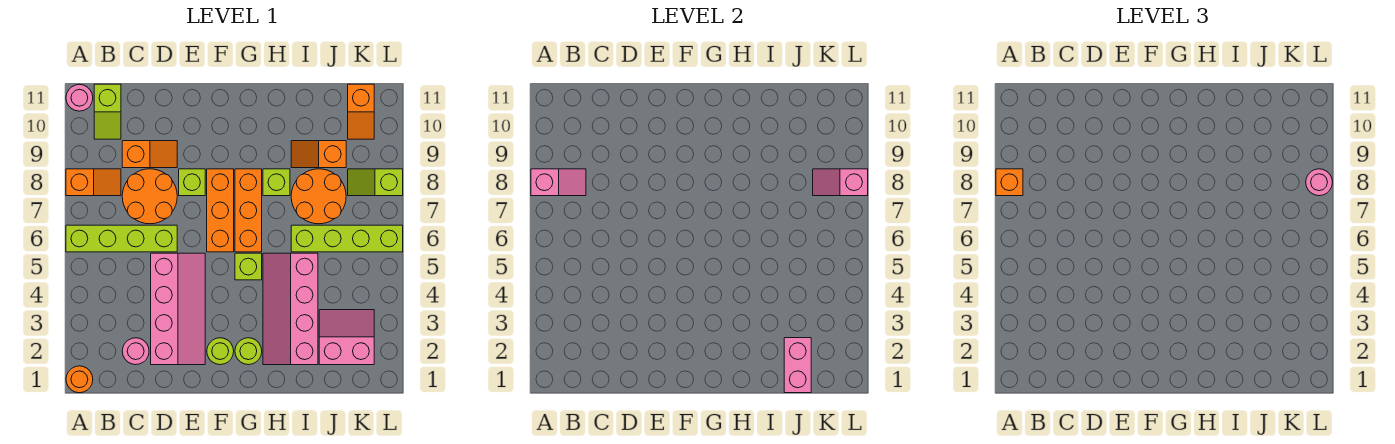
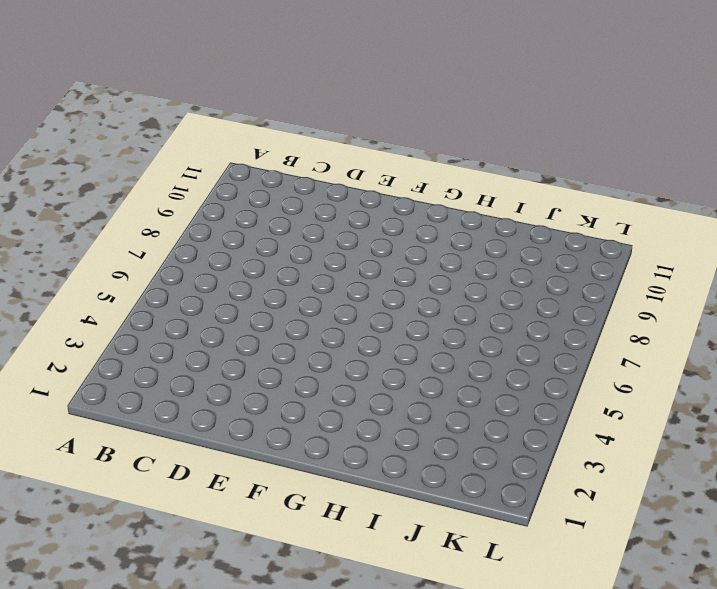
none -> orange round brick A1 level 1
none -> lime brick A6:D6 level 1
none -> orange slope A8:B8 level 1 top A

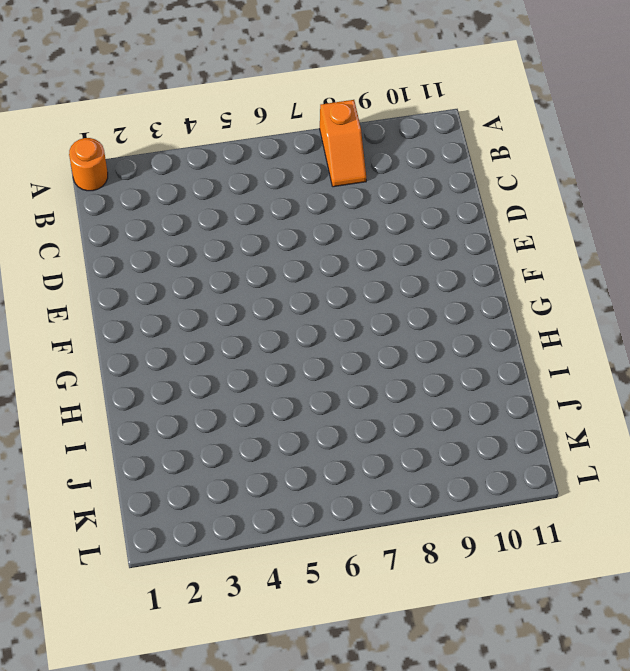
none -> lime brick A6:D6 level 1
none -> pink round brick A11 level 1
none -> lime slope B10:B11 level 1 top 11

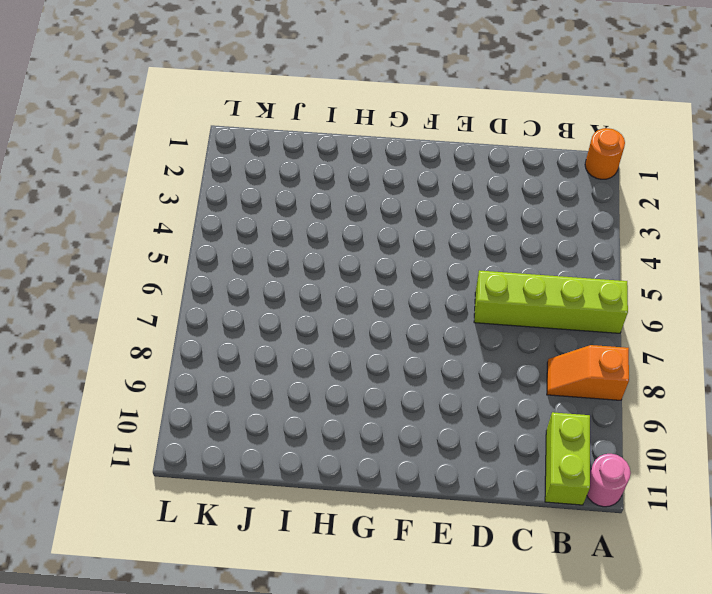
lime brick B10:B11 level 1 -> lime slope B10:B11 level 1 top 11
none -> pink round brick C2 level 1
none -> orange round brick C7:D8 level 1
none -> orange slope C9:D9 level 1 top C

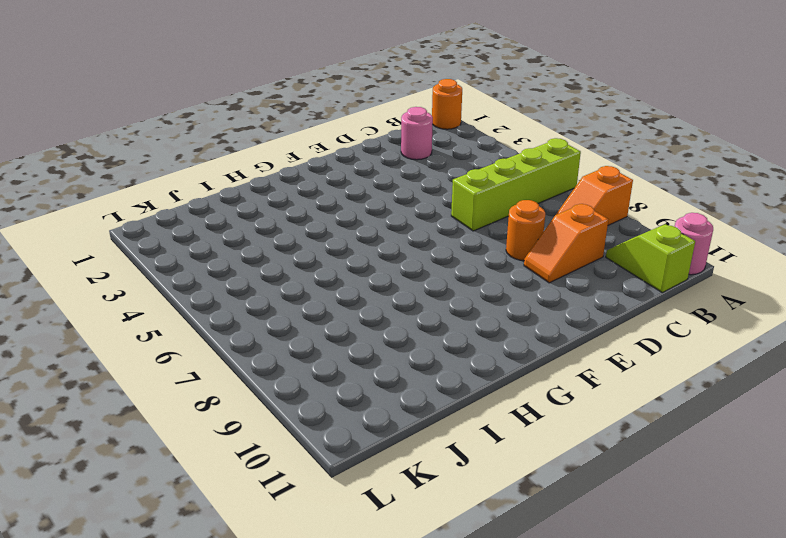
orange round brick D8 level 1 -> orange round brick C7:D8 level 1
none -> pink slope D2:E5 level 1 top D
none -> lime brick E8 level 1
none -> lime round brick F2 level 1

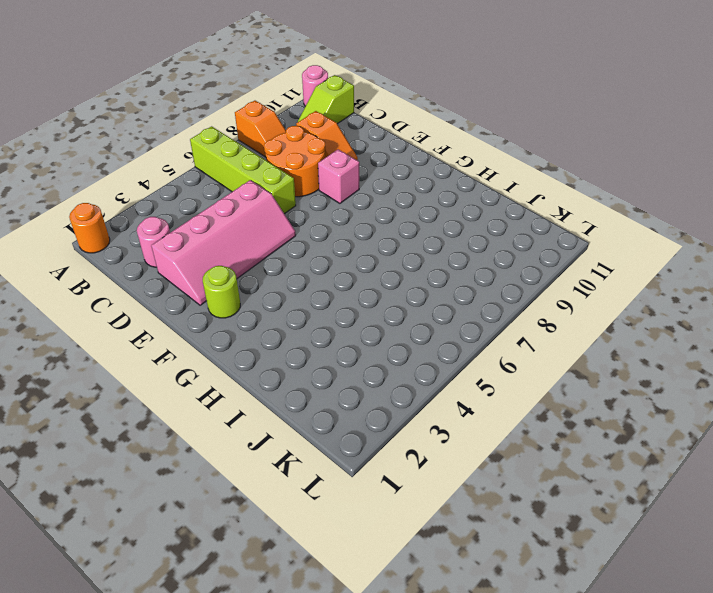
pink brick E8 level 1 -> lime brick E8 level 1
none -> orange brick F6:F8 level 1
none -> lime round brick G2 level 1
none -> lime brick G5 level 1

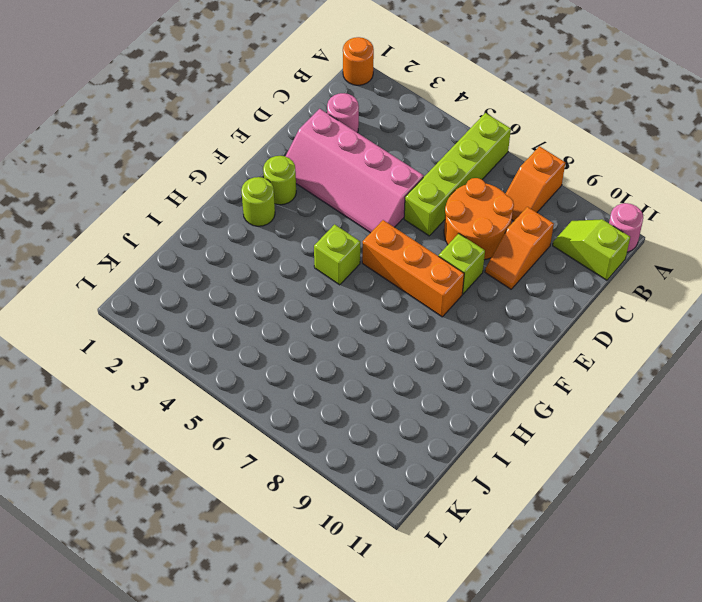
none -> orange brick G6:G8 level 1
none -> pink slope H2:I5 level 1 top I
none -> lime brick H8 level 1

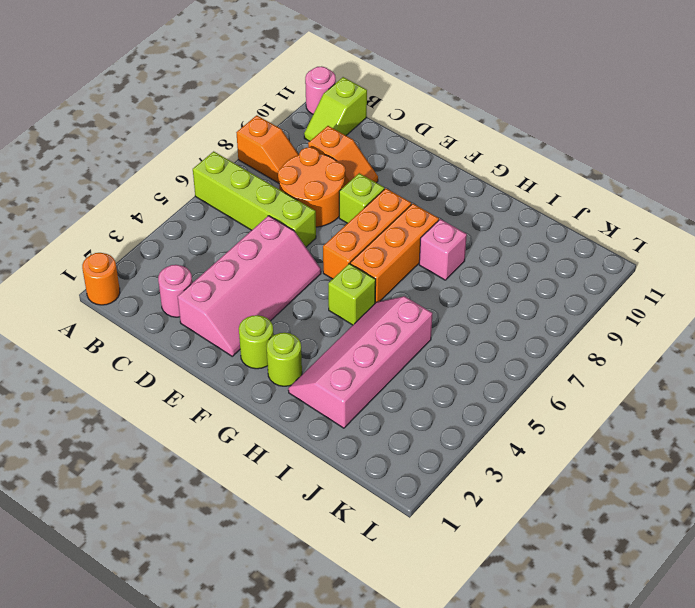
pink brick H8 level 1 -> lime brick H8 level 1
none -> lime brick I6:L6 level 1
none -> orange round brick I7:J8 level 1
none -> orange slope I9:J9 level 1 top J

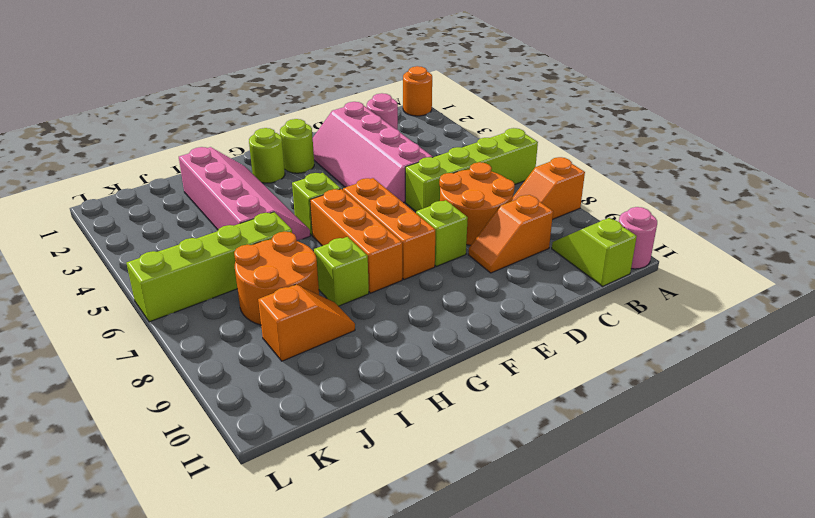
none -> pink slope J2:K3 level 1 top 2
none -> lime slope K8:L8 level 1 top L
none -> orange slope K10:K11 level 1 top 11

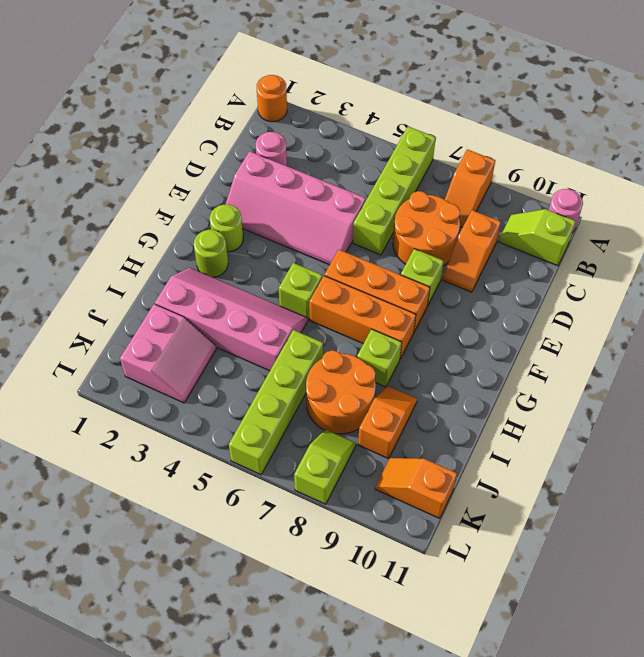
none -> pink slope A8:B8 level 2 top A
none -> pink brick J1:J2 level 2
none -> pink slope K8:L8 level 2 top L

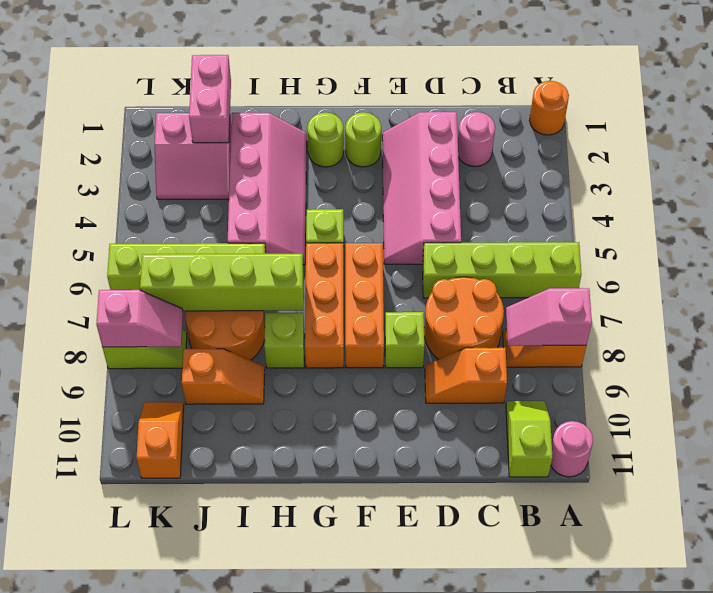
lime brick H7:K7 level 2 -> none
none -> orange brick A8 level 3
none -> pink round brick L8 level 3

